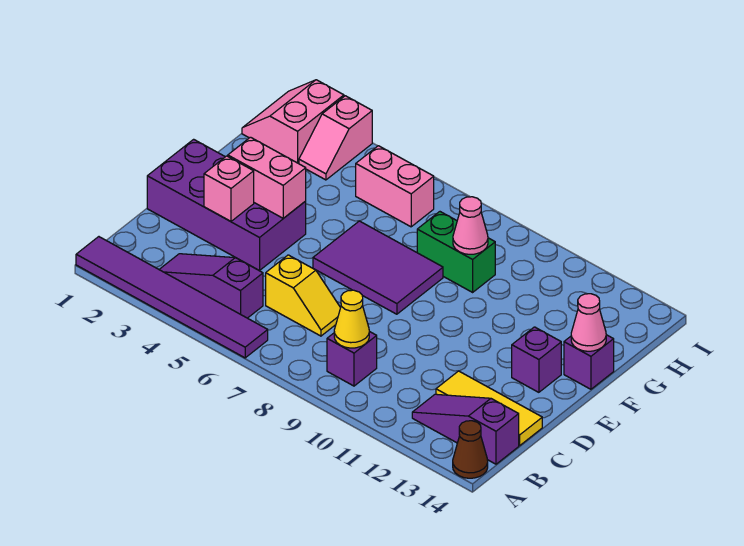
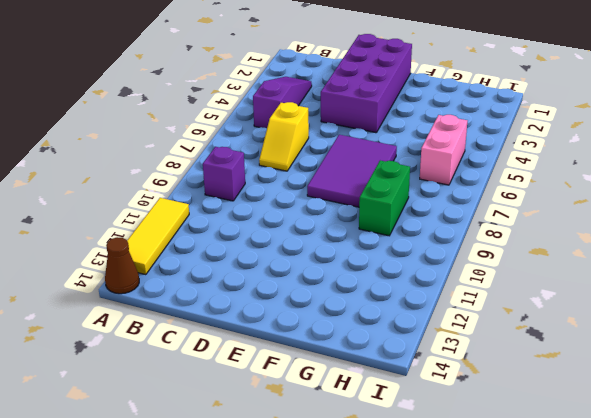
yellow tile A11:A13 level 1 -> yellow tile C12:C14 level 1
none -> purple tile A1:A6 level 1
none -> purple slope B12:B14 level 1 top 14
none -> purple brick E13 level 1

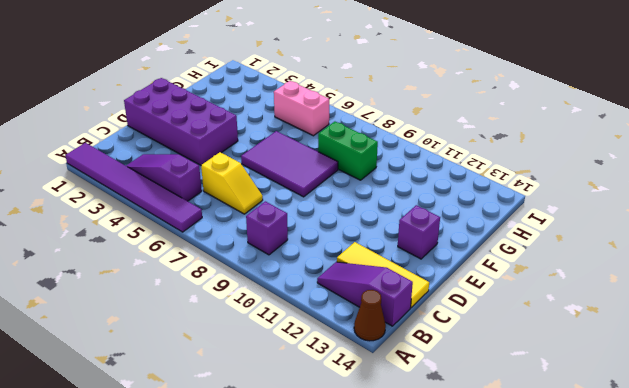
none -> purple brick F14 level 1
none -> pink slope H1:I2 level 1 top 2
none -> pink slope H3:I3 level 1 top I

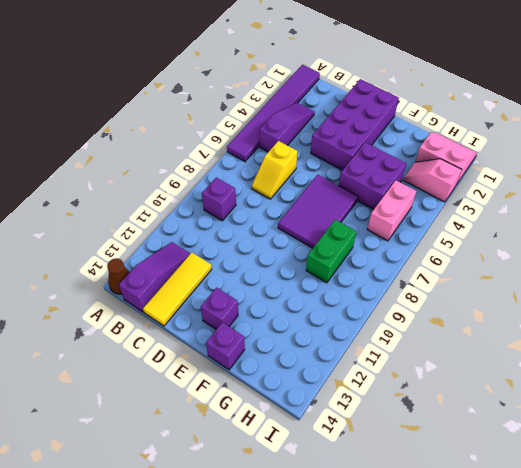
purple brick F4:G5 level 1 -> none
none -> yellow cone B9 level 2
none -> pink brick D3 level 2
none -> pink brick E3:E4 level 2

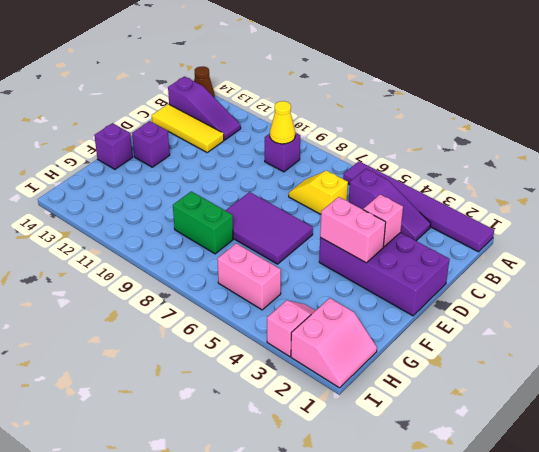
none -> pink cone F14 level 2
none -> pink cone G9 level 2

